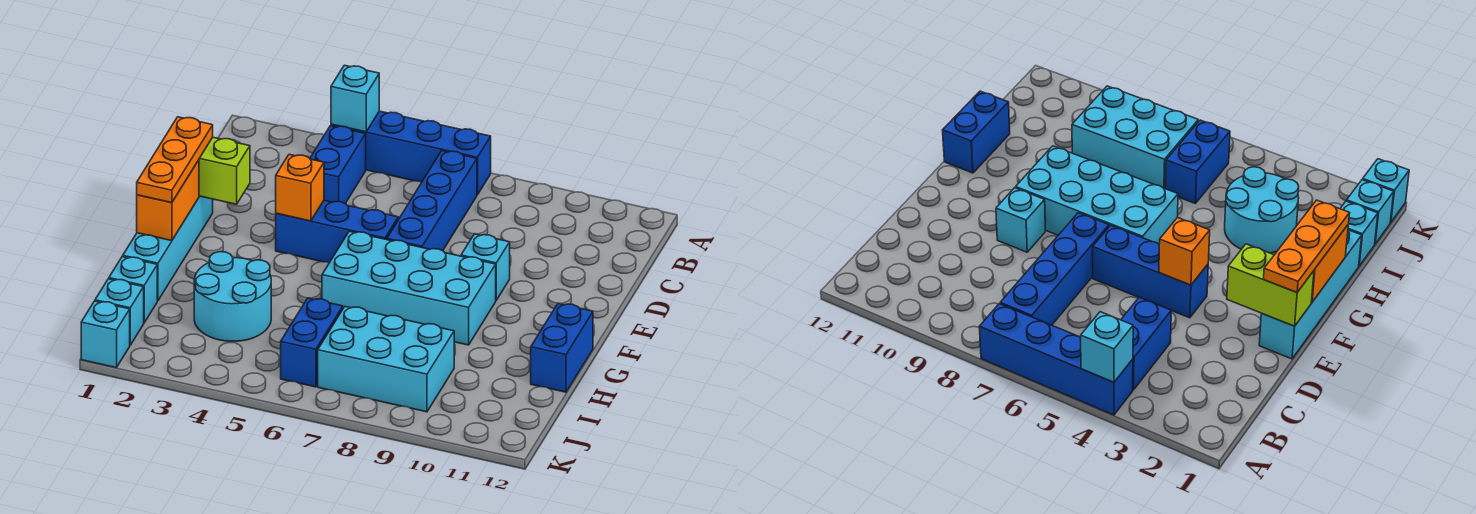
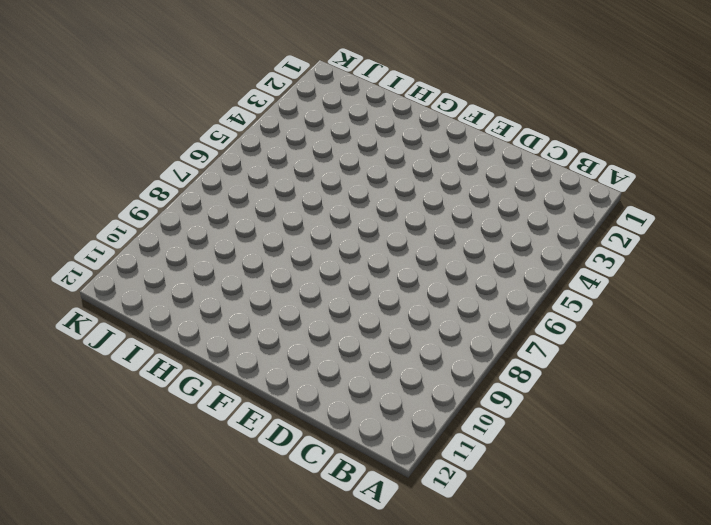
none -> blue brick A4:A7 level 1
none -> blue brick B4:C4 level 1
none -> blue brick B7:E7 level 1

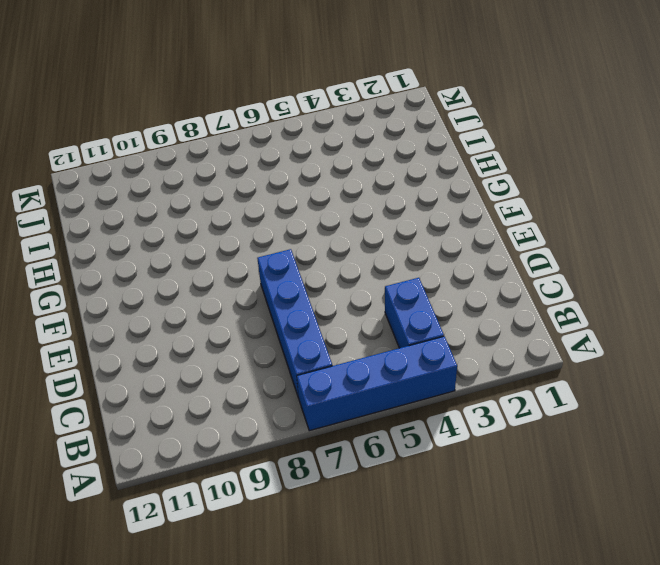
none -> cyan brick E1:H1 level 1
none -> blue brick E4:E6 level 1
none -> cyan brick E9 level 1

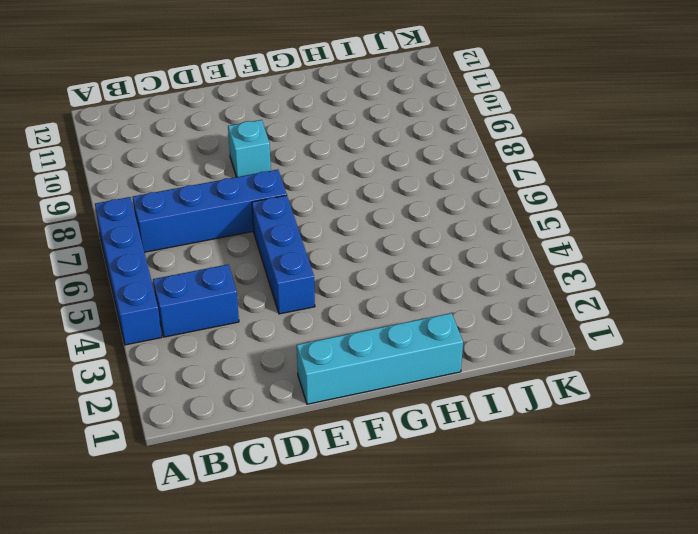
none -> cyan brick F6:G9 level 1
none -> blue brick G12:H12 level 1
none -> cyan round brick H3:I4 level 1

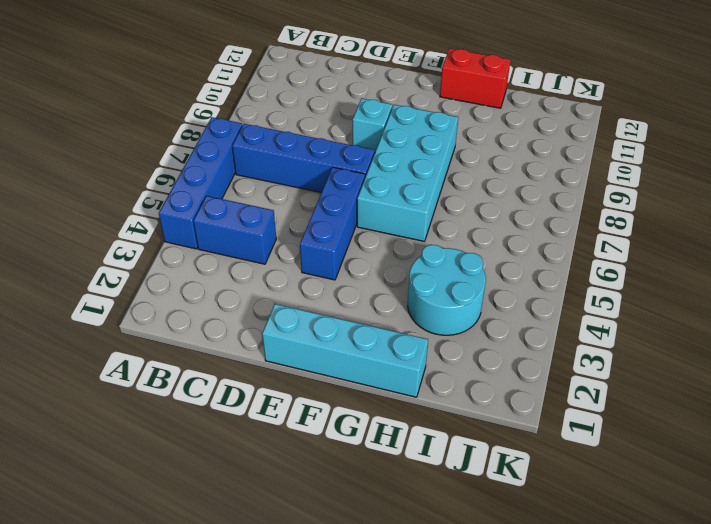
red brick G12:H12 level 1 -> blue brick G12:H12 level 1
none -> cyan brick I1 level 1
none -> blue brick I6:J6 level 1
none -> cyan brick I7:J9 level 1

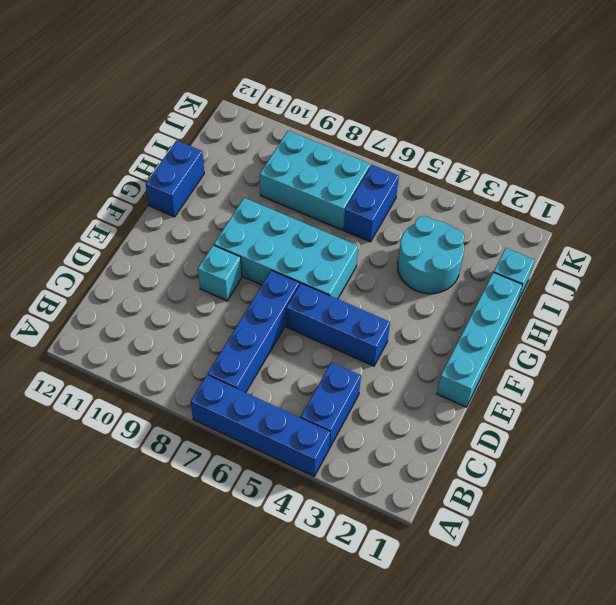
none -> cyan brick J1 level 1
none -> cyan brick K1 level 1
none -> cyan brick A4 level 2

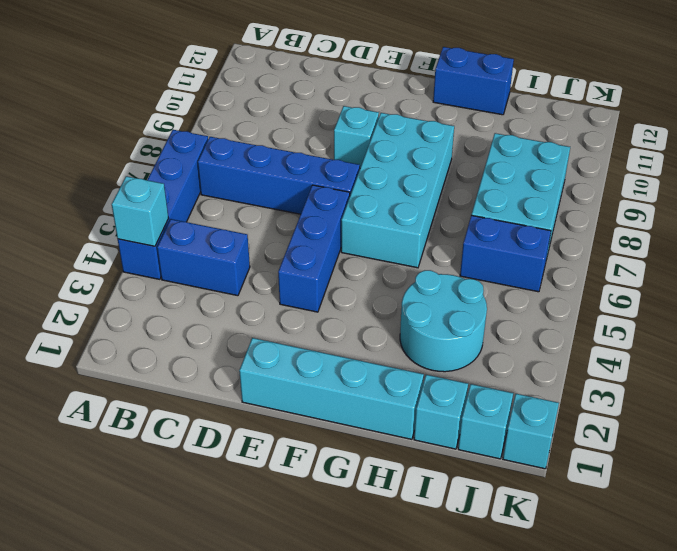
none -> lime brick E1:E2 level 2
none -> orange brick E4 level 2
none -> orange brick F1:G1 level 2

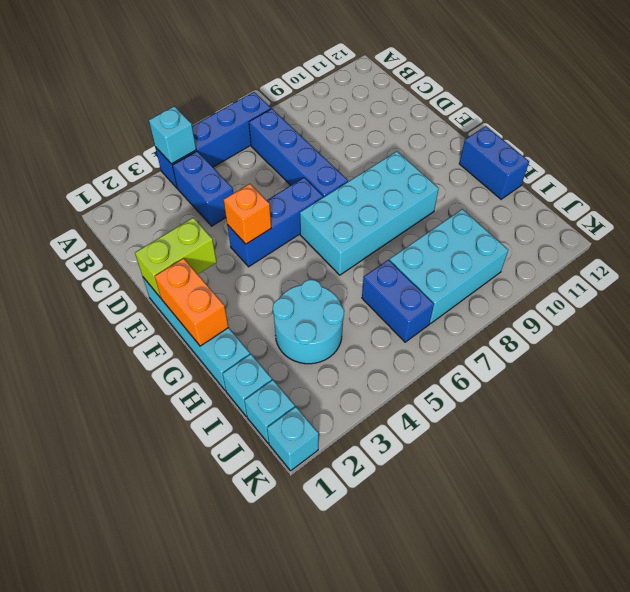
none -> cyan brick E9 level 1
none -> orange plate E1:G1 level 3

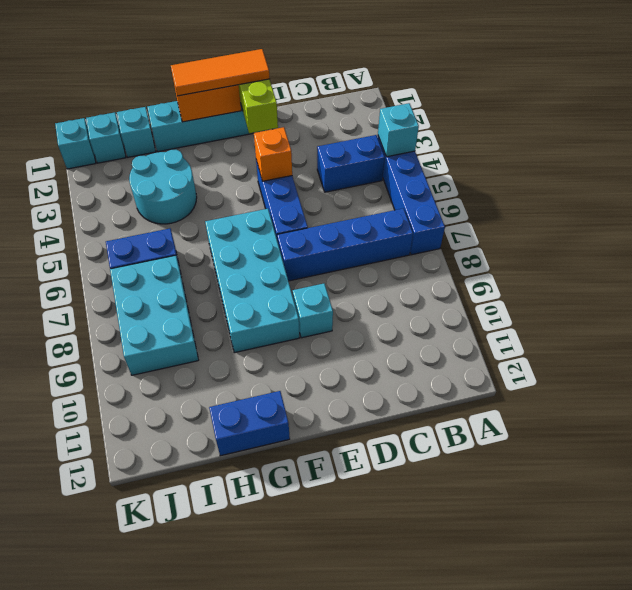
orange tile E1:G1 level 3 -> orange plate E1:G1 level 3

